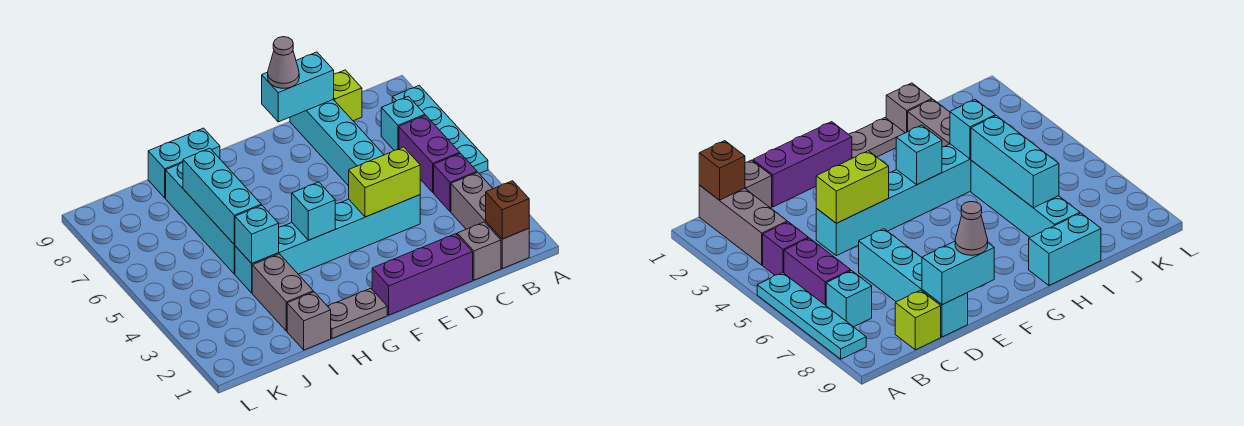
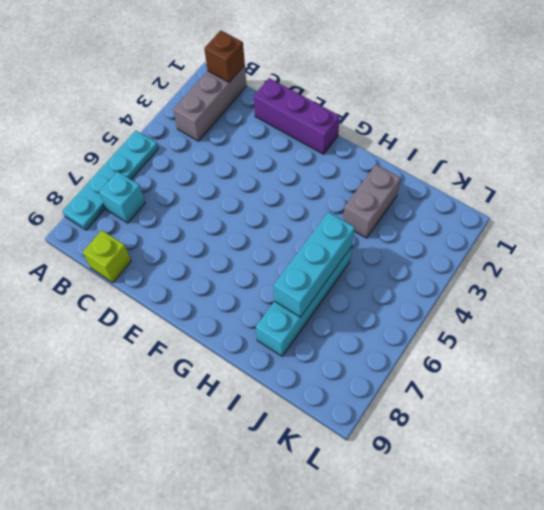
none -> purple brick B4 level 1
none -> purple brick B5:B6 level 1
none -> grey brick C1 level 1

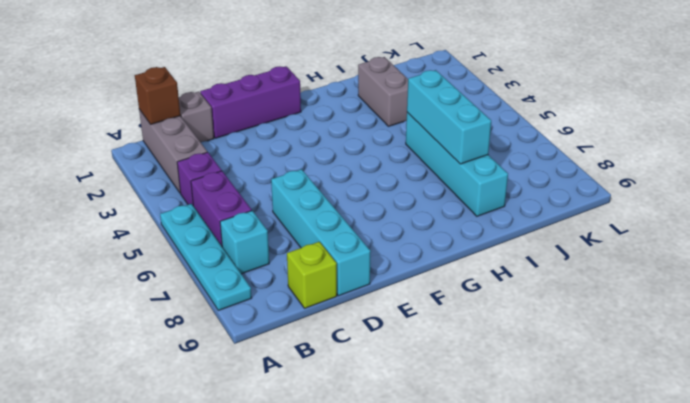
none -> cyan brick D4:I4 level 1
none -> grey plate G1:H1 level 1
none -> cyan brick H9:I9 level 1

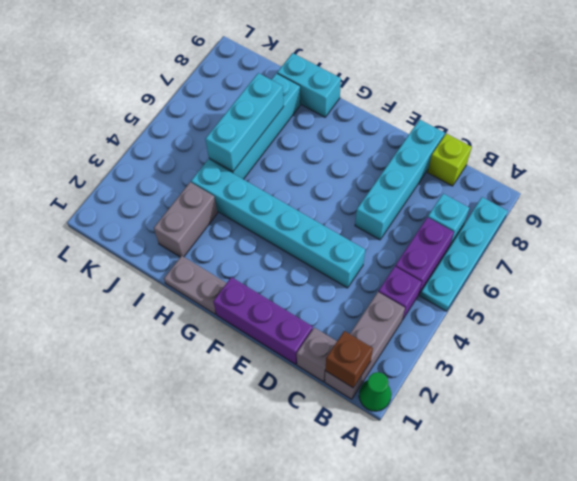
green cone A1 level 1 -> none
none -> grey brick I1 level 1
none -> lime brick D4:E4 level 2
none -> cyan brick D9:E9 level 2

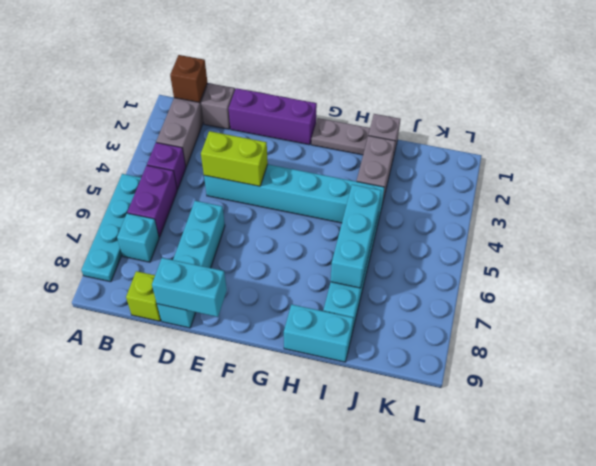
none -> cyan brick G4 level 2
none -> cyan brick I4 level 2
none -> grey cone E9 level 3

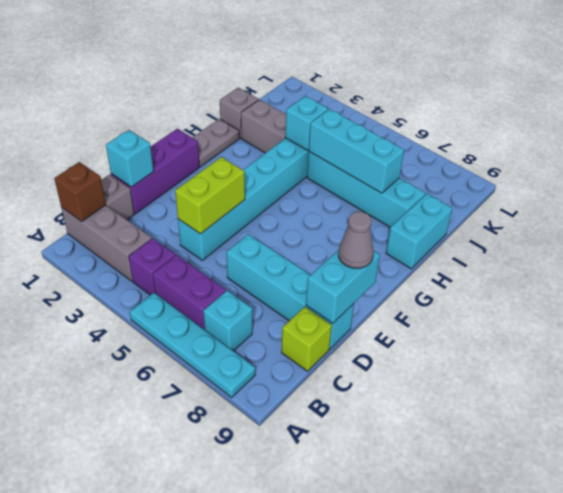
cyan brick D1 level 2 -> cyan brick G4 level 2

